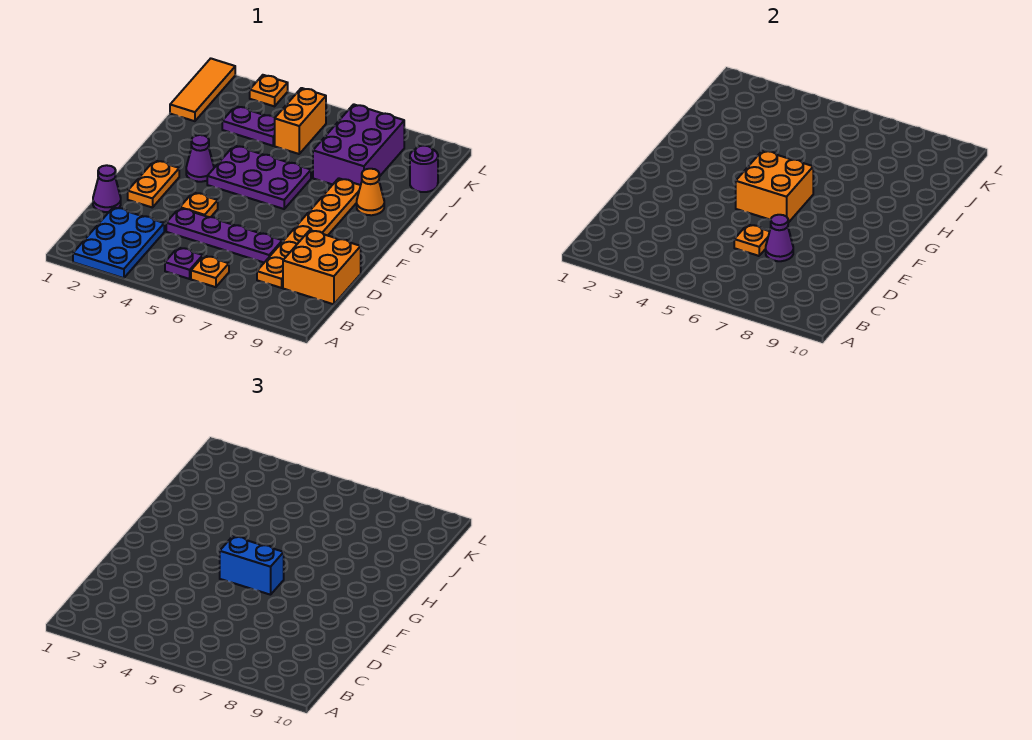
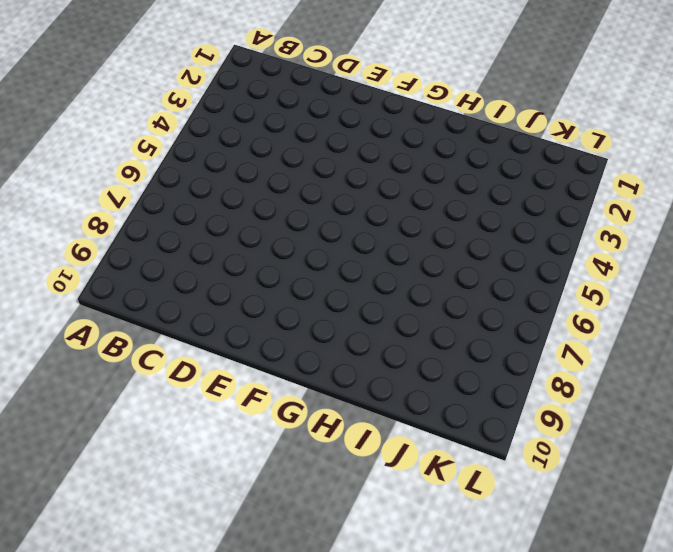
none -> blue plate A2:C3 level 1
none -> purple plate B5 level 1
none -> orange plate B6 level 1

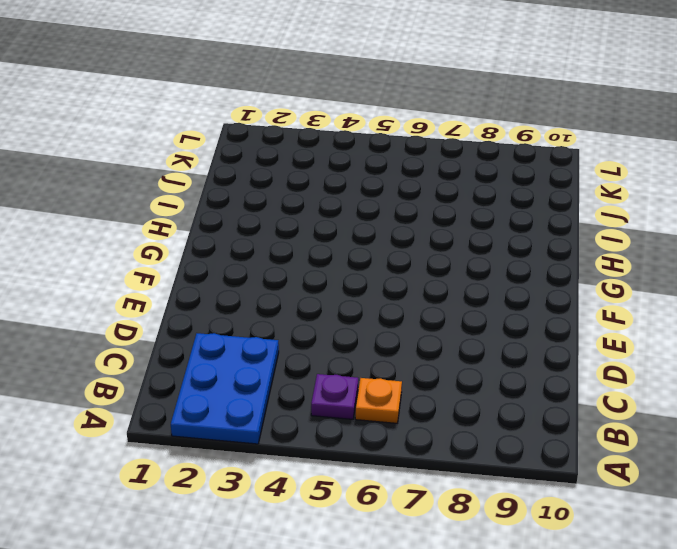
none -> orange plate C8:H8 level 1
none -> orange brick C9:D10 level 1
none -> purple cone D1 level 1

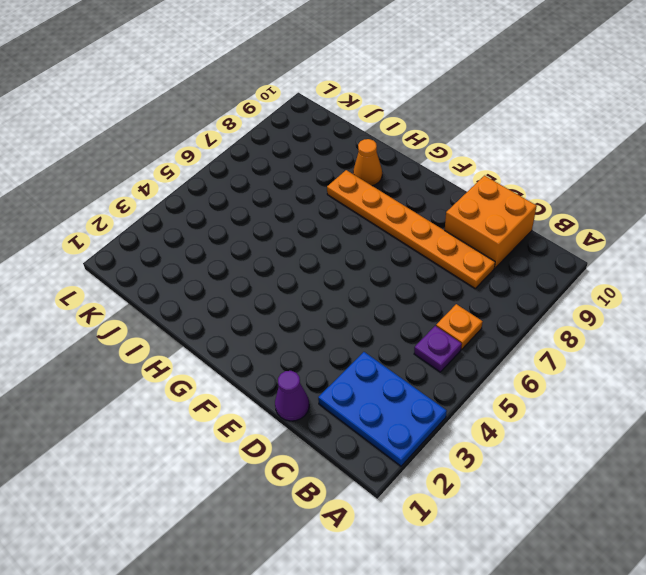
none -> purple plate D4:D7 level 1
none -> orange plate E2:F2 level 1
none -> orange plate E4 level 1

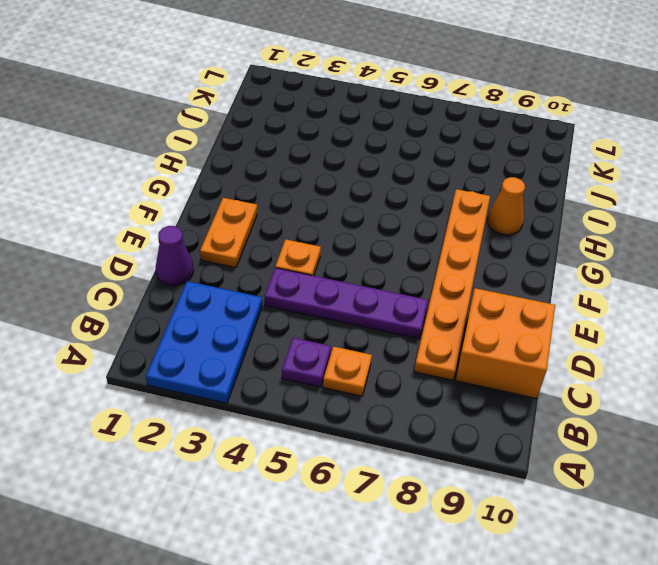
none -> purple cone G3 level 1
none -> purple plate G4:H6 level 1
none -> purple brick I7:K8 level 1

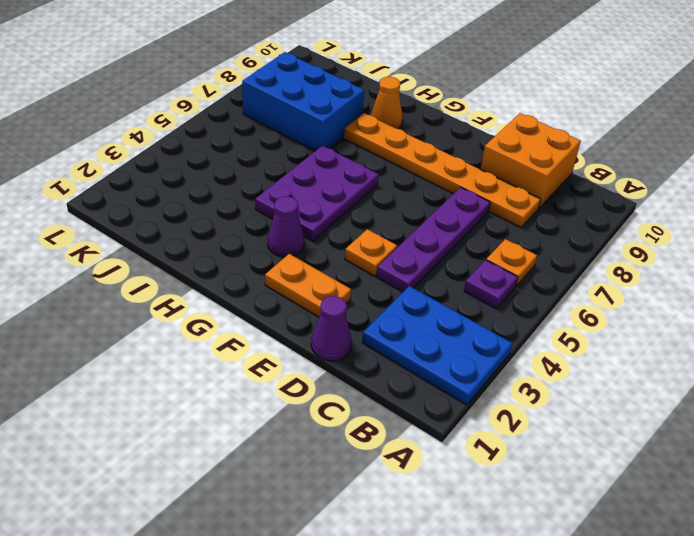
blue brick I7:K8 level 1 -> purple brick I7:K8 level 1
none -> orange tile J1:L1 level 1
none -> purple plate J3:J4 level 1
none -> orange brick J5:K5 level 1

